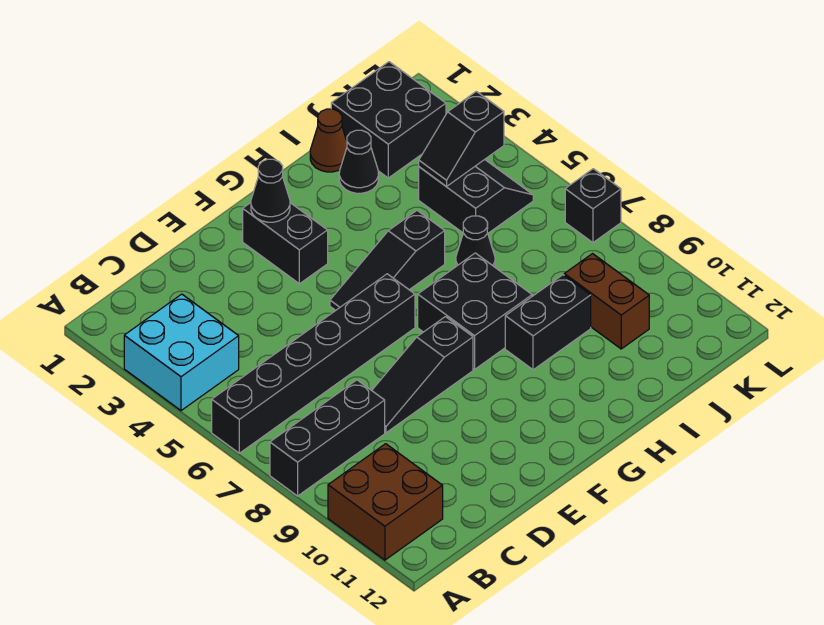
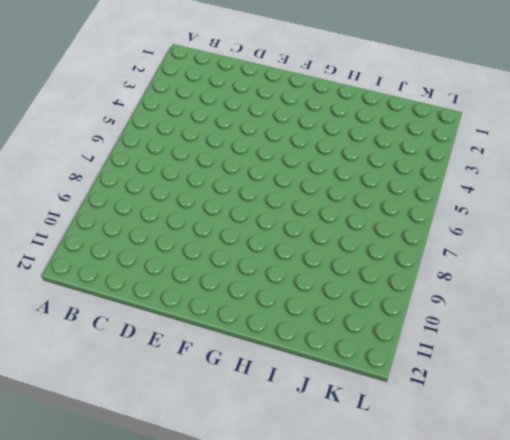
none -> cyan brick A3:B4 level 1
none -> black brick A6:F6 level 1
none -> black brick A8:C8 level 1

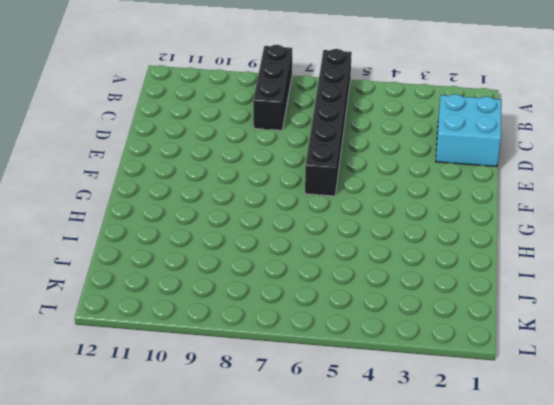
cyan brick C1:D2 level 1 -> cyan brick A3:B4 level 1
none -> brown brick A10:B11 level 1
none -> black slope D8:F8 level 1 top F
none -> black brick F2:F3 level 1

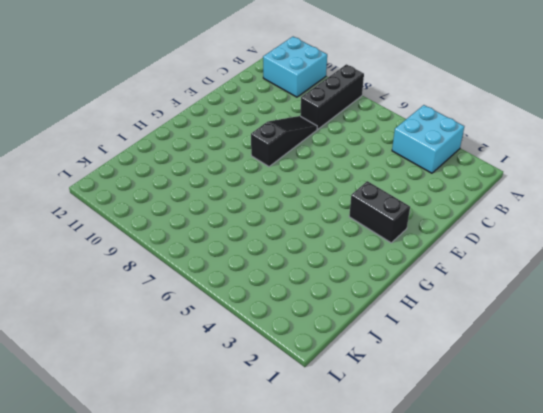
cyan brick A10:B11 level 1 -> brown brick A10:B11 level 1
none -> black brick A6:F6 level 1
none -> black slope F5:H5 level 1 top H
none -> black brick G7:H8 level 1

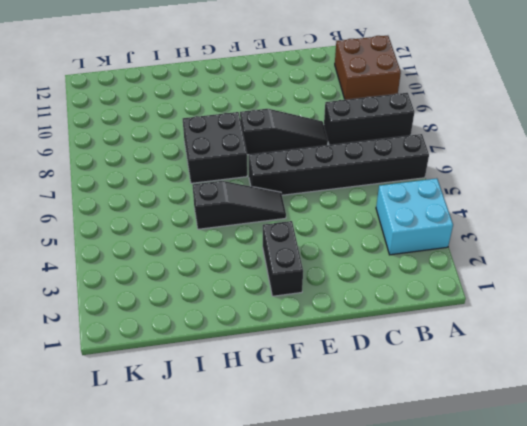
none -> black brick H9:I9 level 1
none -> brown cone I1 level 1
none -> black cone I2 level 1

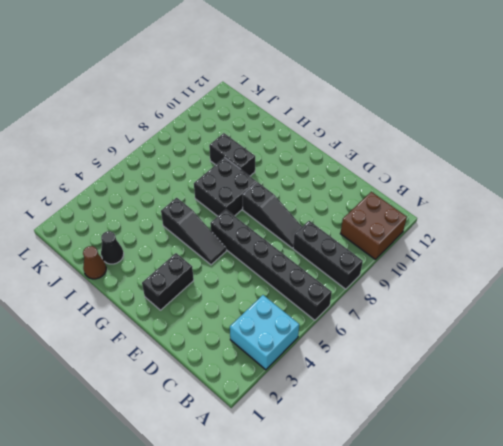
none -> black cone I6 level 1
none -> black brick J1:K2 level 1
none -> black slope J4:K5 level 1 top J

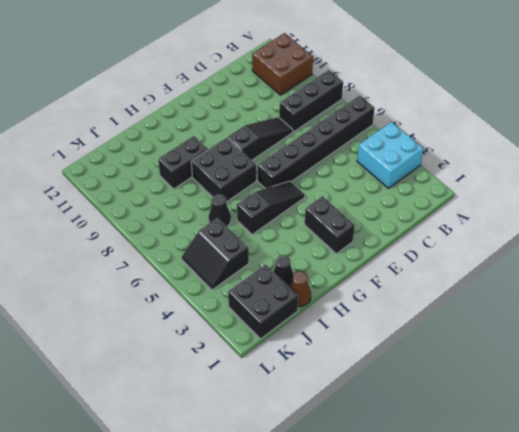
none -> brown brick J9:J10 level 1
none -> black brick L7 level 1
none -> black cone F2 level 2

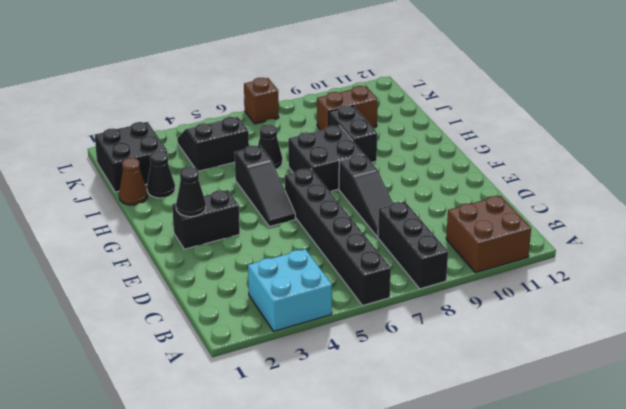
brown brick L7 level 1 -> black brick L7 level 1
none -> black slope J4:K4 level 2 top K

